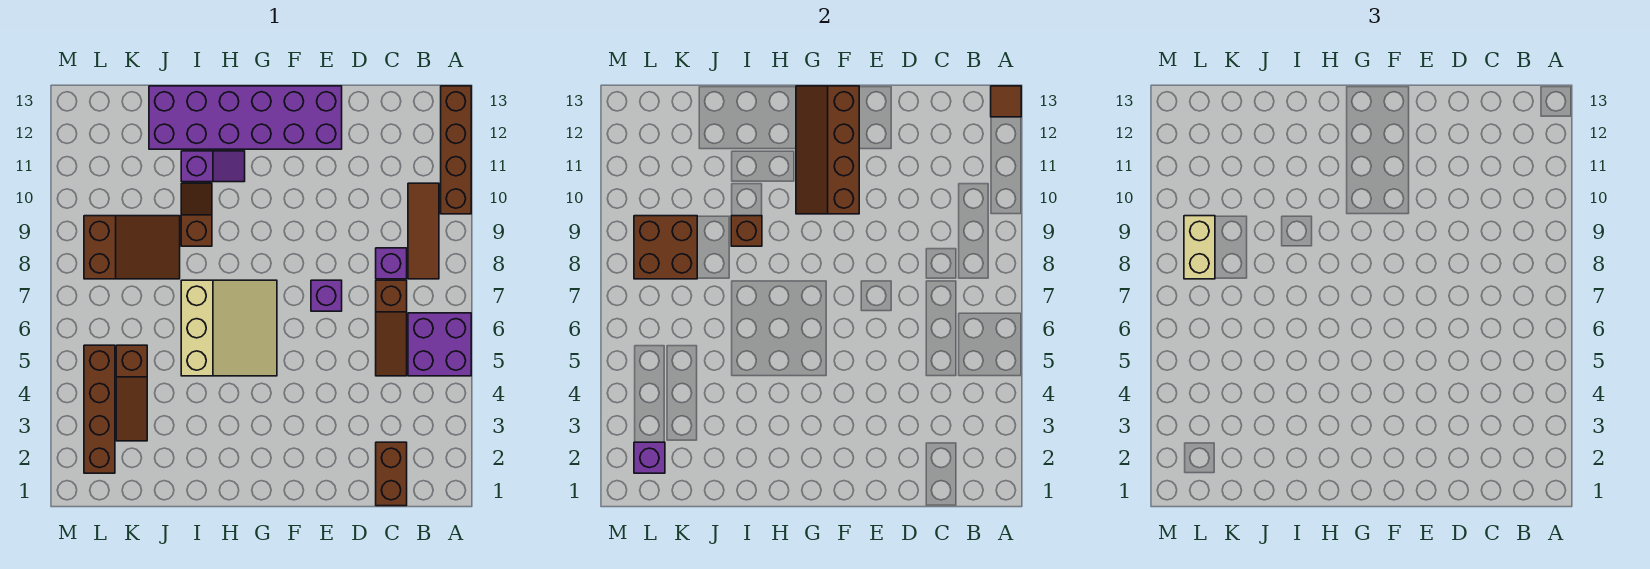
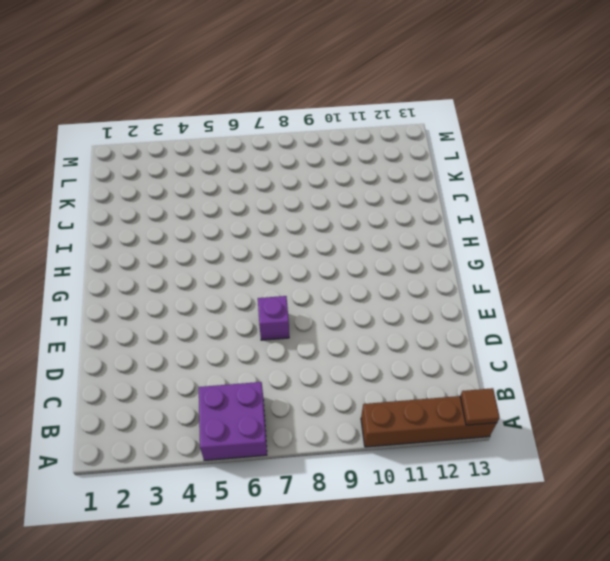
none -> brown tile B8:B10 level 1
none -> brown brick C1:C2 level 1
none -> brown slope C5:C7 level 1 top 7

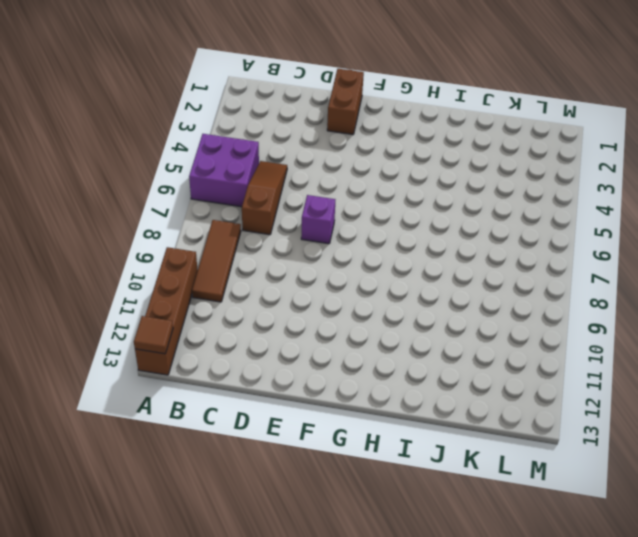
brown brick E1:E2 level 1 -> brown brick C1:C2 level 1
none -> purple brick C8 level 1
none -> purple brick E12:J13 level 1
none -> tan slope G5:I7 level 1 top I

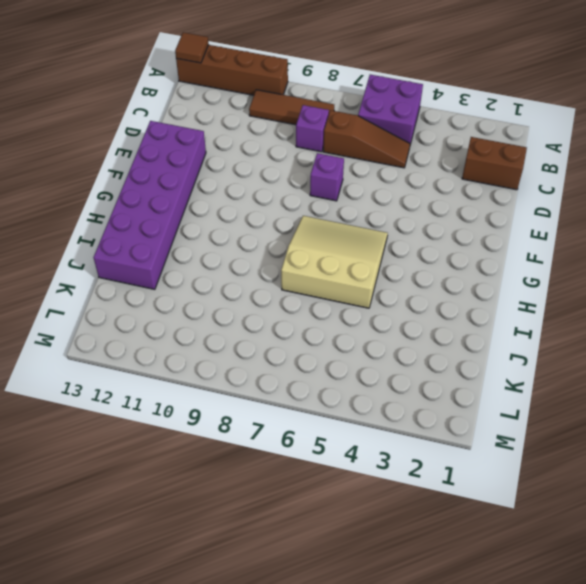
none -> purple slope H11:I11 level 1 top I
none -> brown slope I9:I10 level 1 top 9
none -> brown slope J8:L9 level 1 top L

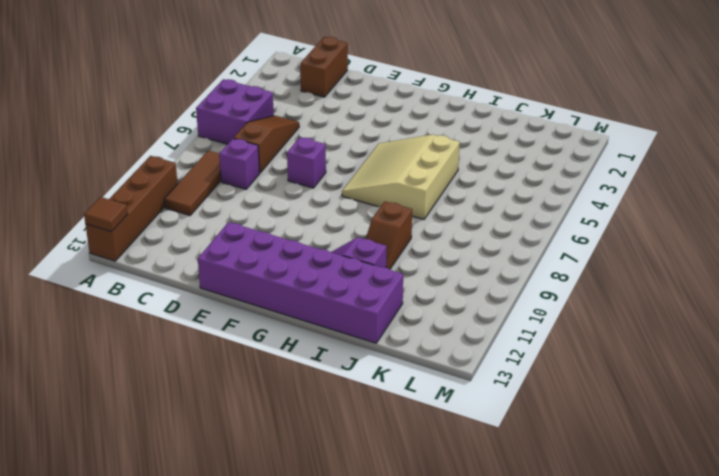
none -> brown slope J8:L9 level 1 top L
none -> brown slope K3:K5 level 1 top 5
none -> brown brick L2:L5 level 1

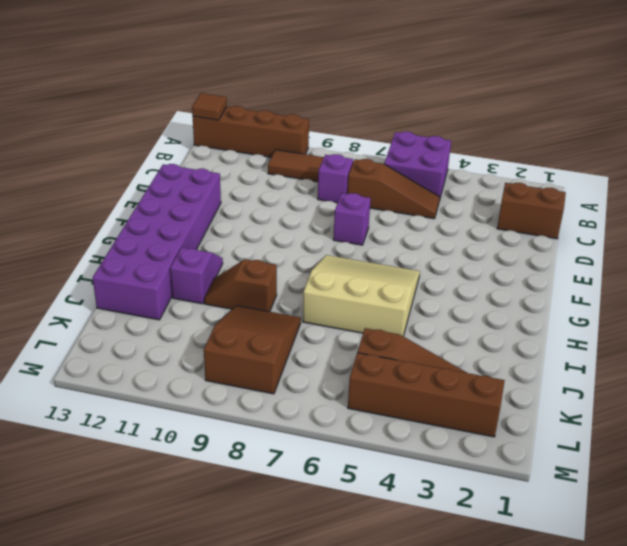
none -> brown slope F10:G13 level 2 top F
none -> brown brick I9 level 2
none -> brown brick K8:L9 level 2

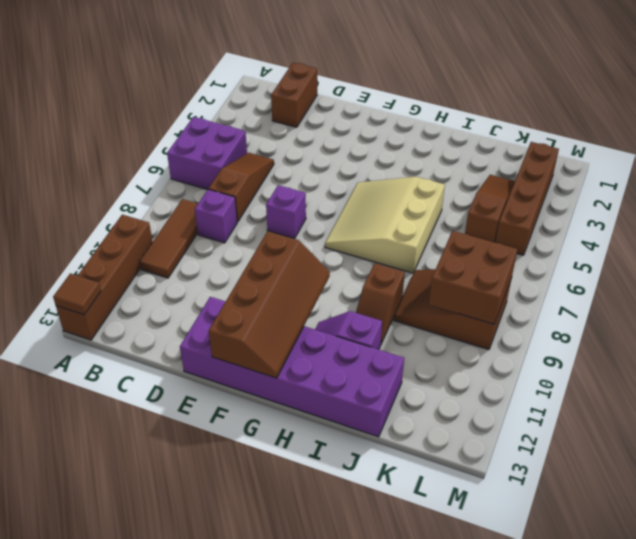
none -> brown brick I9 level 2
none -> purple brick L2 level 2
none -> tan brick L8:L9 level 3

